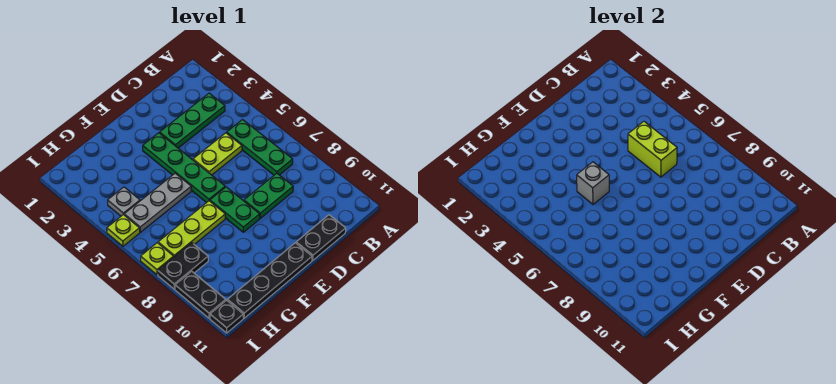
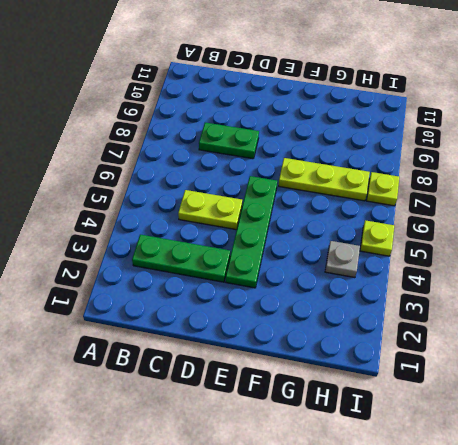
none -> green plate B5:B7 level 1
none -> black plate C11:D11 level 1
none -> green plate E7:E8 level 1

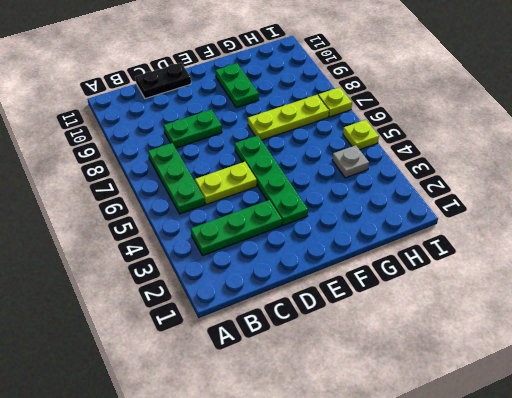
green plate F9:F10 level 1 -> green plate E7:E8 level 1
none -> black plate E11:H11 level 1
none -> grey plate F5:H5 level 1
none -> black plate H8:I8 level 1

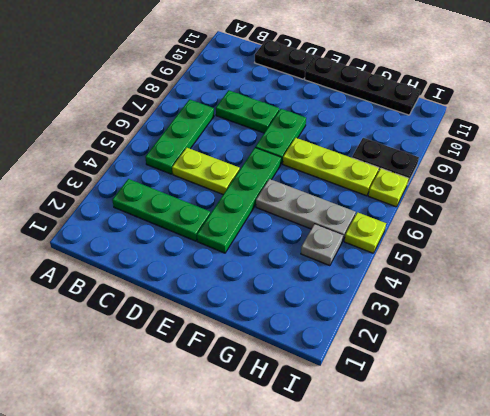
none -> black plate I9:I10 level 1
none -> black plate I11 level 1
none -> lime brick C5:C6 level 2

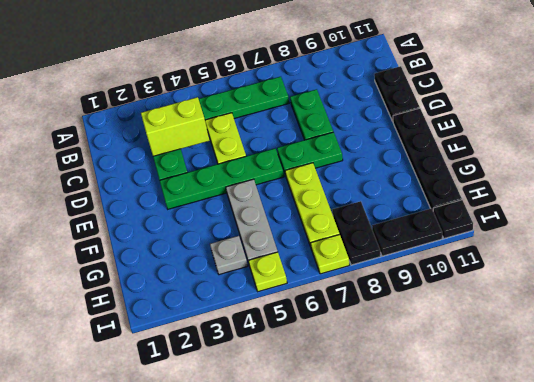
lime brick C3:C4 level 2 -> lime brick C5:C6 level 2
none -> grey brick F5 level 2

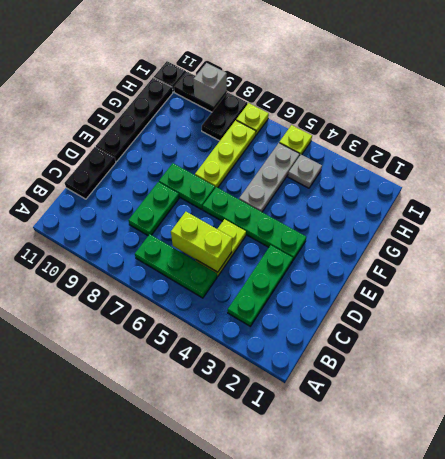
grey brick I9 level 2 -> grey brick F5 level 2

